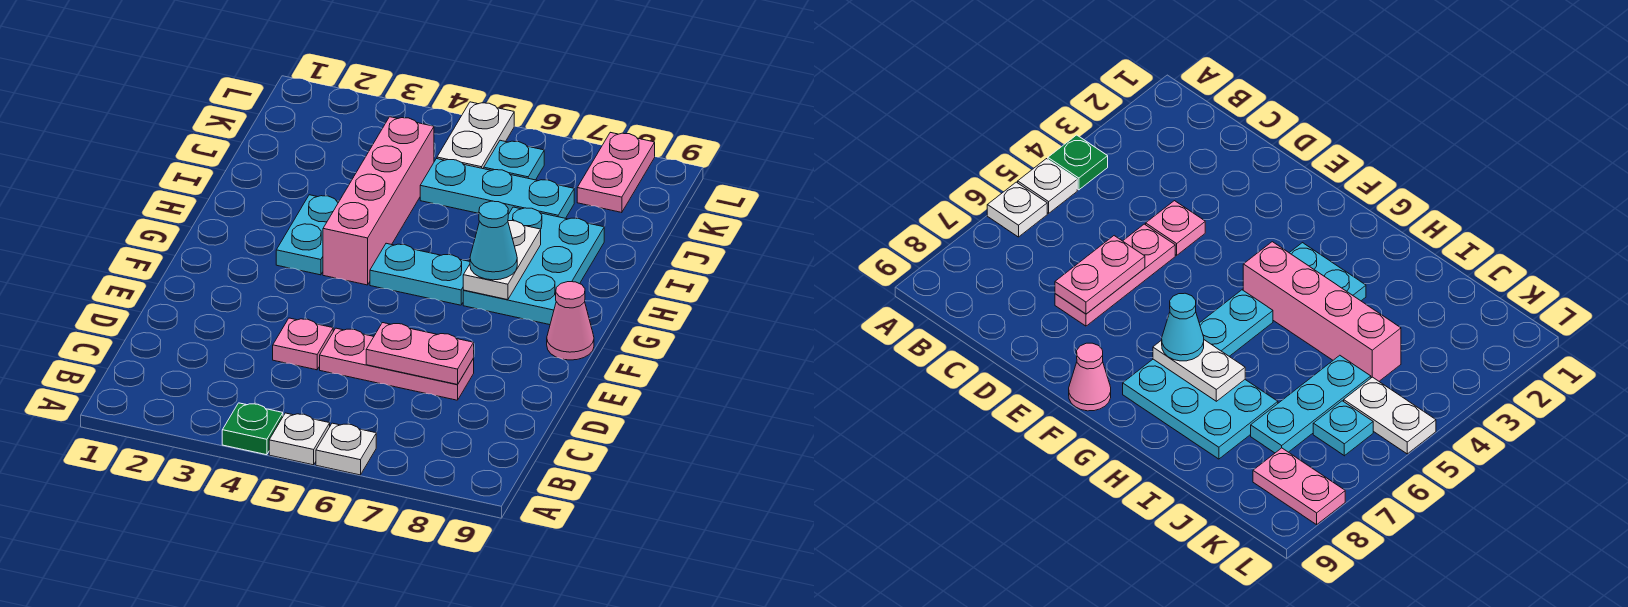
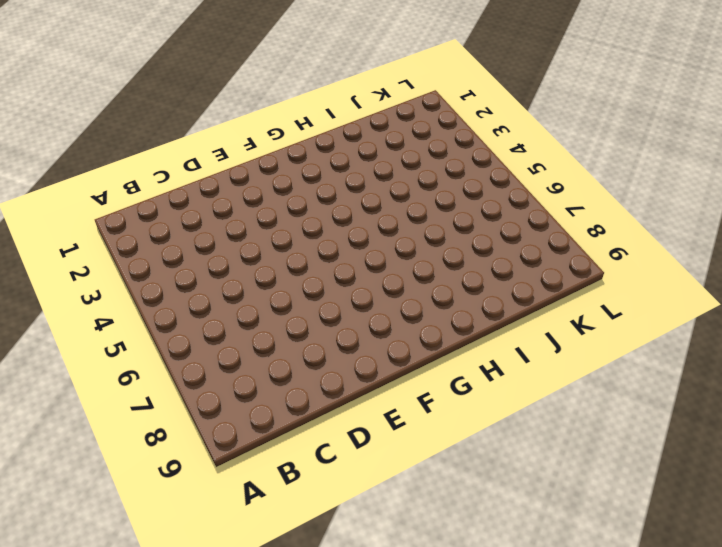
none -> green plate A4 level 1
none -> white plate A5 level 1
none -> white plate A6 level 1

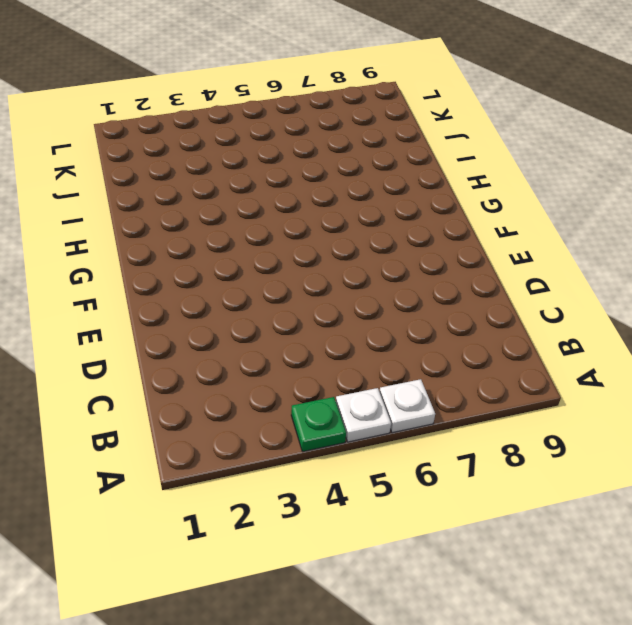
none -> pink plate D4 level 1
none -> pink plate D5:D7 level 1
none -> pink cone F9 level 1

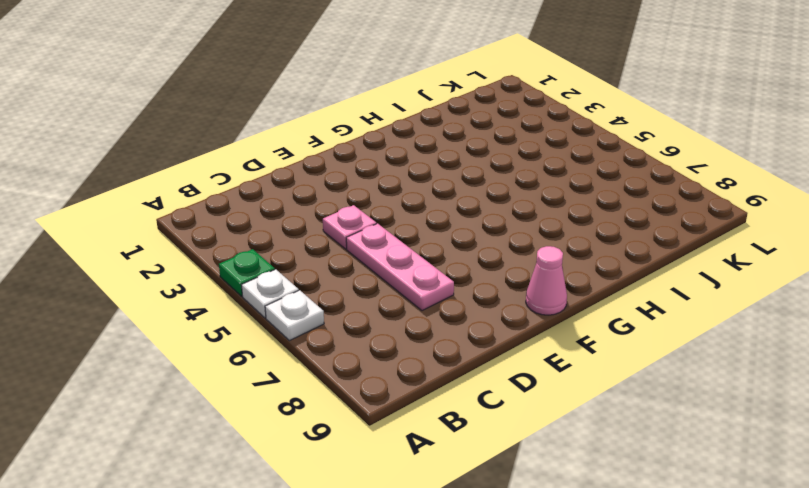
none -> cyan plate G3:H3 level 1
none -> pink brick G4:J4 level 1
none -> cyan plate G5:G6 level 1

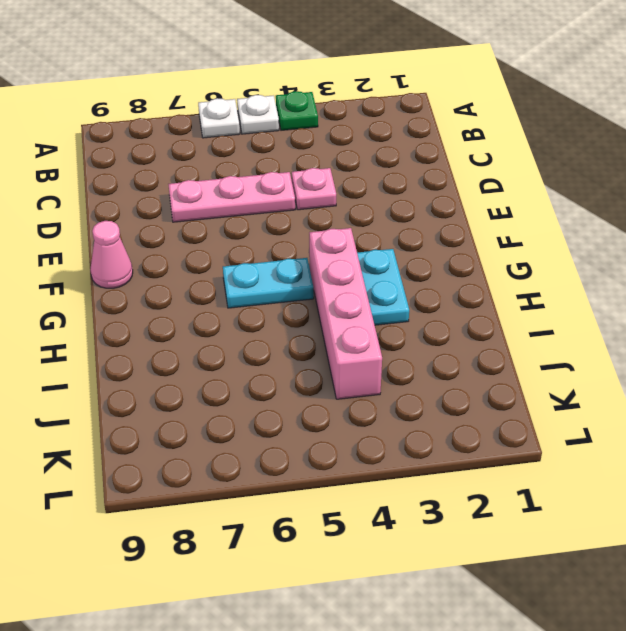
none -> cyan plate G7:I8 level 1
none -> cyan plate J5:J7 level 1
none -> white plate K5:L5 level 1

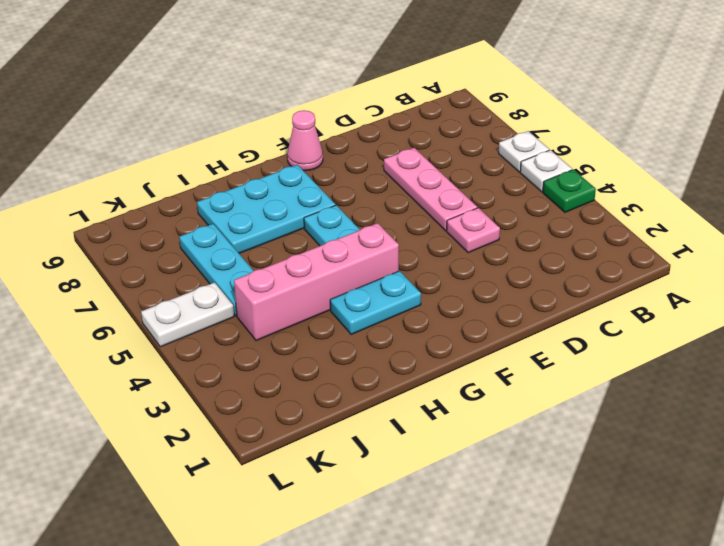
none -> cyan plate K6 level 1
none -> pink plate K8:L8 level 1
none -> pink plate D6:D7 level 2

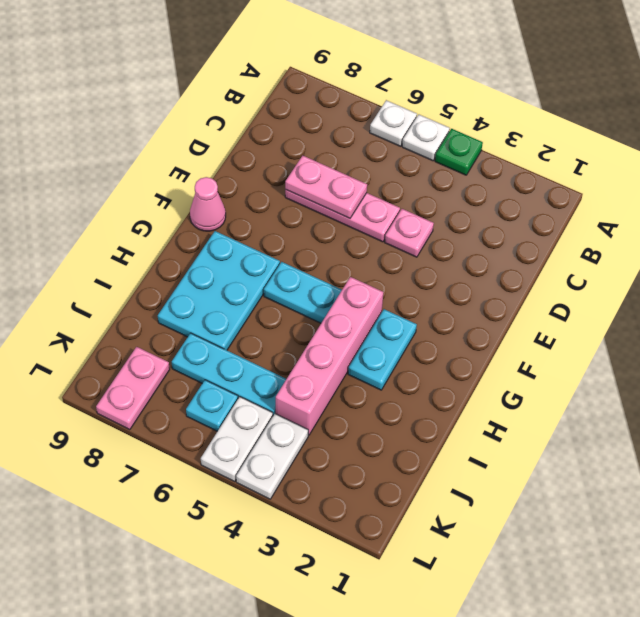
white plate K4:L4 level 1 -> white plate G7:H7 level 2
none -> cyan cone G7 level 3

